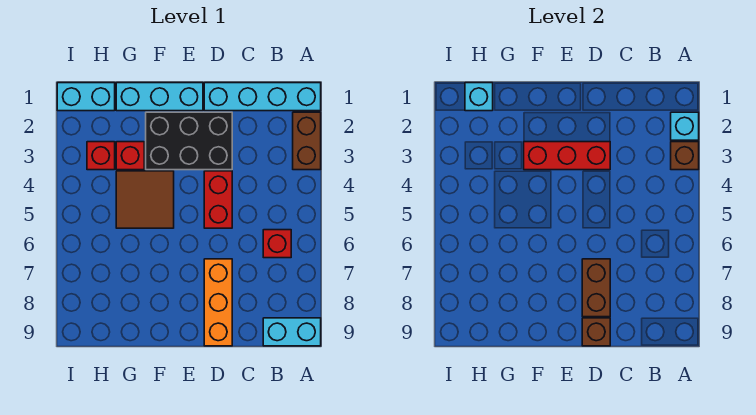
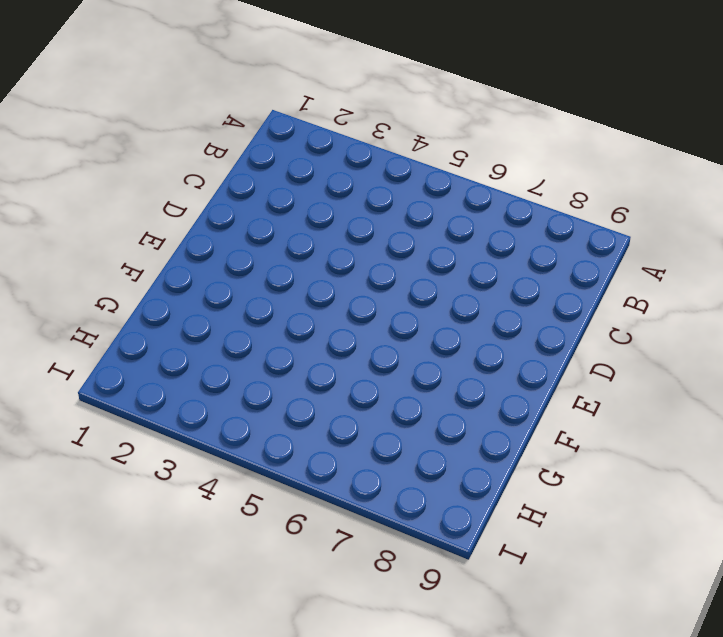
none -> cyan brick A1:D1 level 1
none -> brown brick A2:A3 level 1
none -> cyan brick A9:B9 level 1

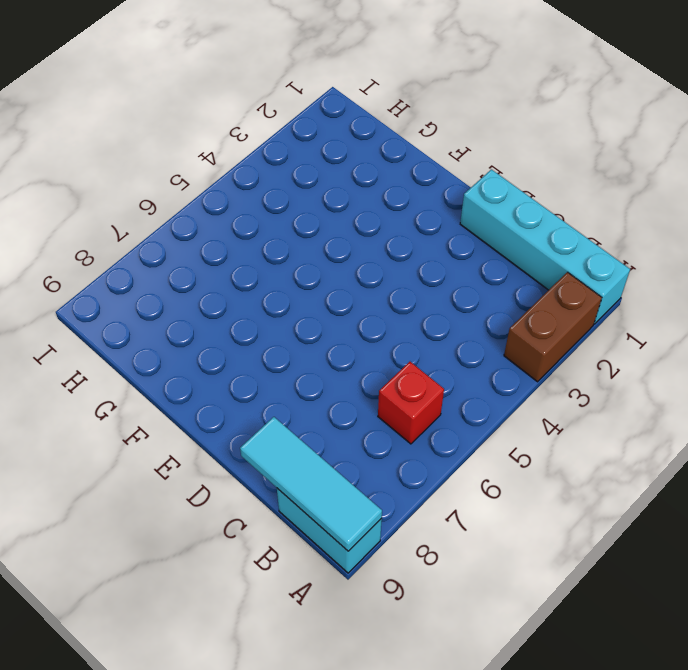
cyan tile A9:C9 level 2 -> none
none -> black brick D2:F3 level 1
none -> red brick D4:D5 level 1
none -> orange brick D7:D9 level 1

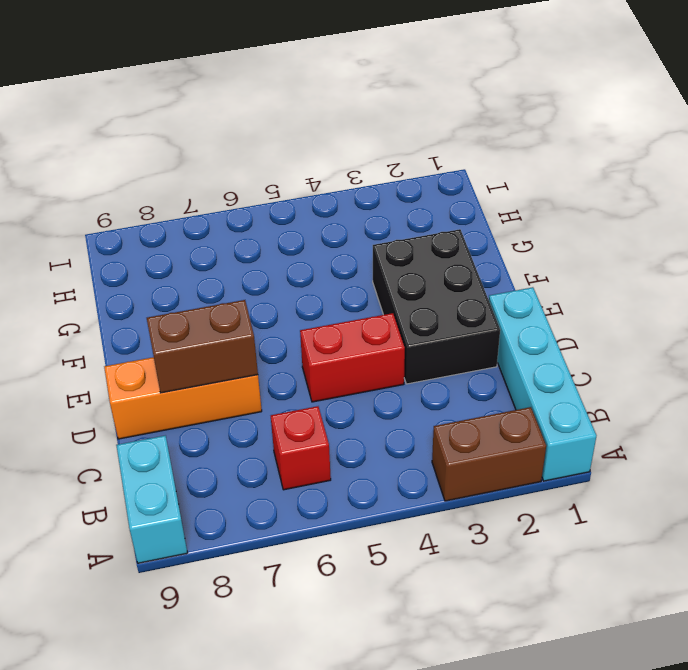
none -> cyan brick E1:G1 level 1
none -> brown tile F4:G5 level 1
none -> red brick G3 level 1

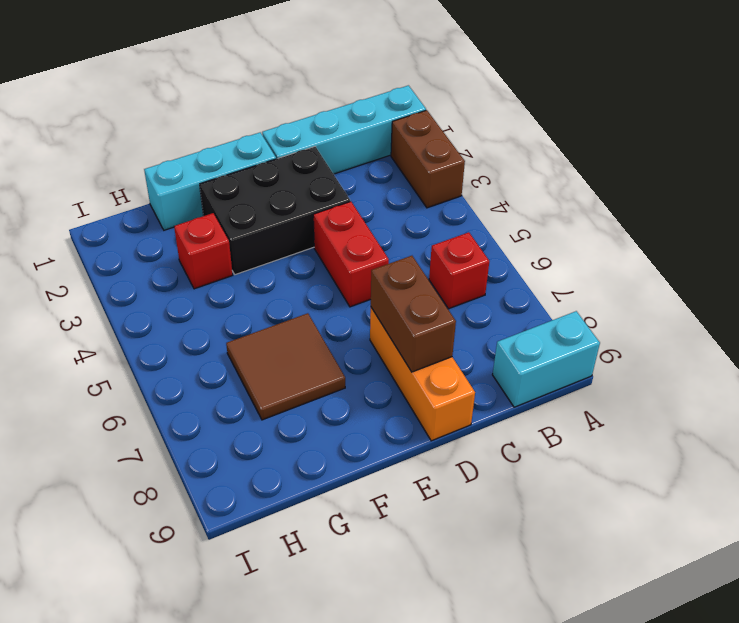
brown tile F6:G7 level 1 -> brown tile F4:G5 level 1
none -> cyan brick H1:I1 level 1
none -> red brick H3 level 1
none -> cyan brick A2 level 2

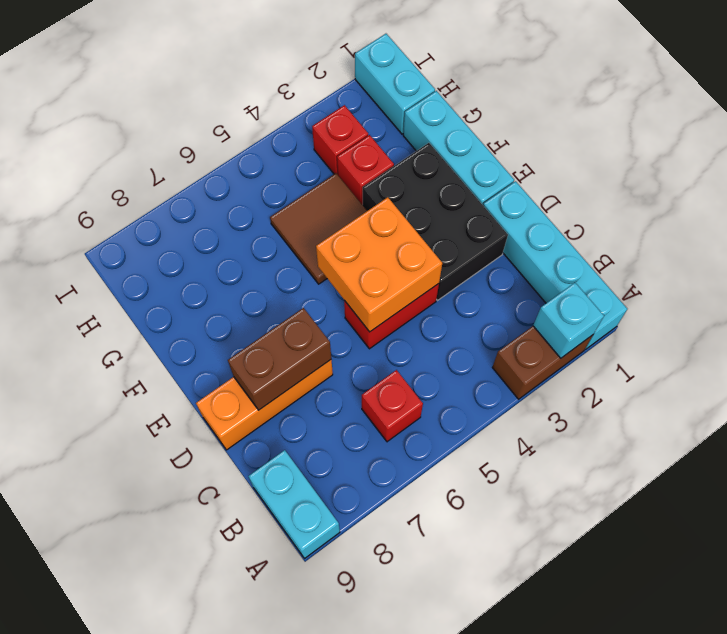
orange brick D4:E5 level 2 -> none
none -> brown brick A3 level 2
none -> red brick D3:F3 level 2
none -> brown brick D9 level 2

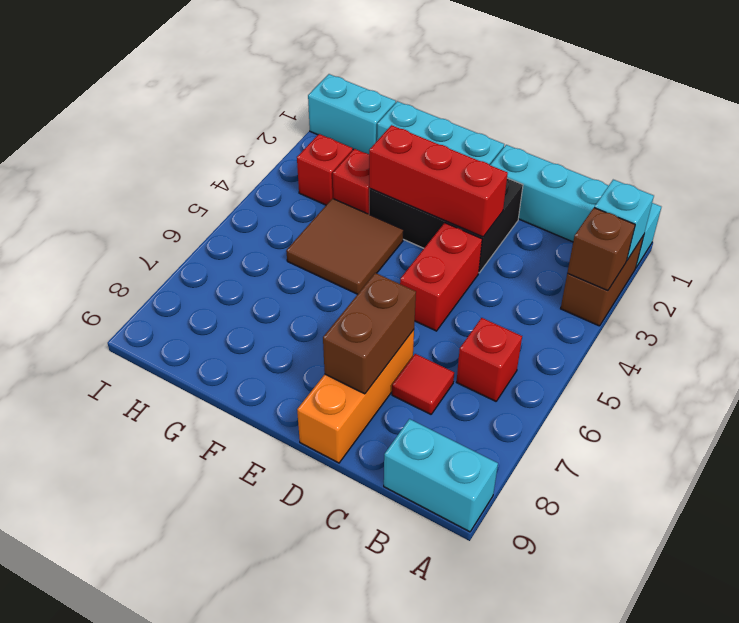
red tile C7 level 1 -> none
none -> brown brick D9 level 2
none -> cyan brick H1 level 2

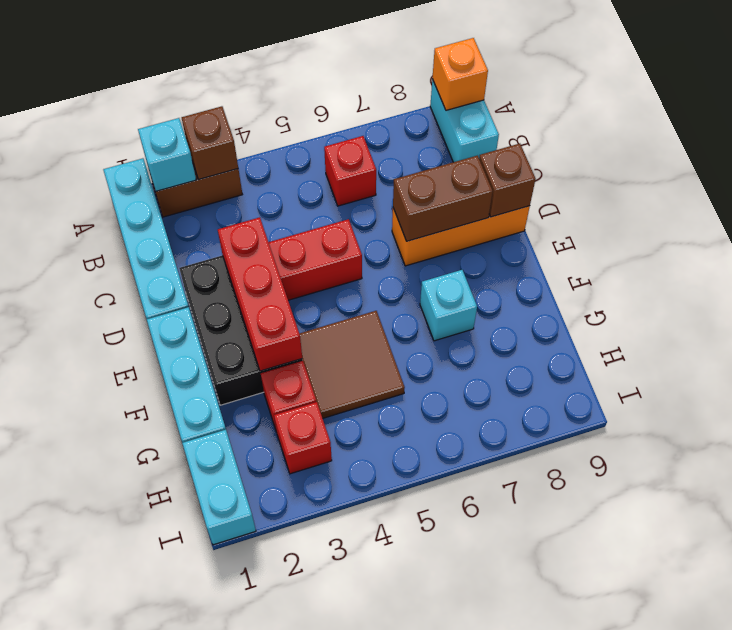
orange brick A9 level 2 -> none
cyan brick F7 level 1 -> cyan brick H1 level 2

